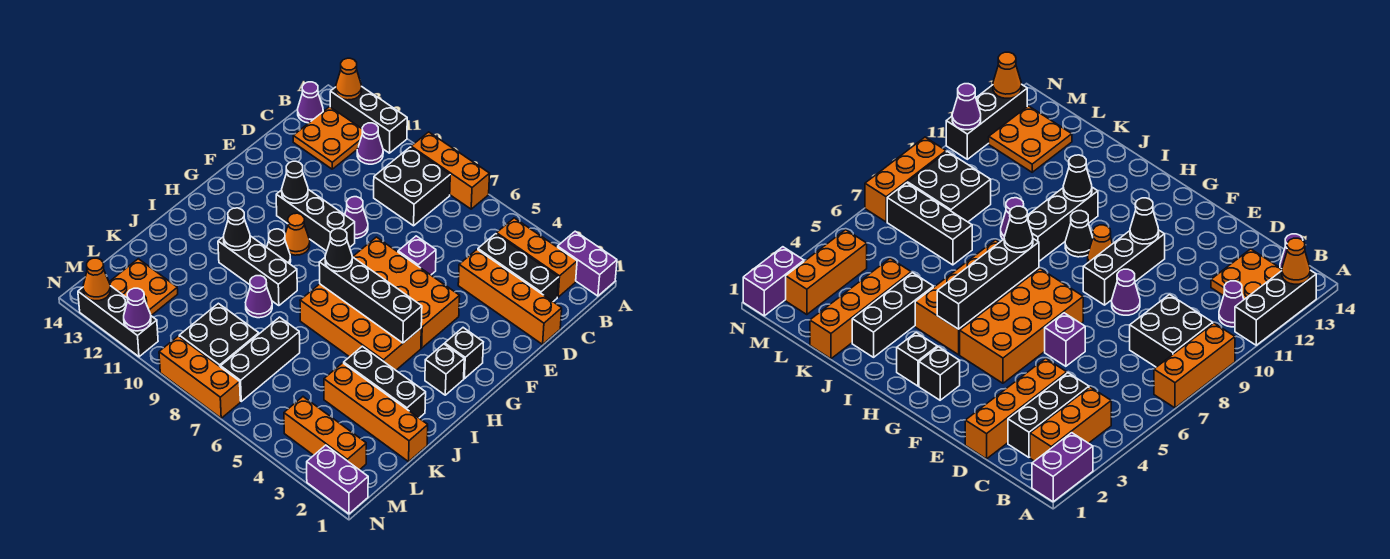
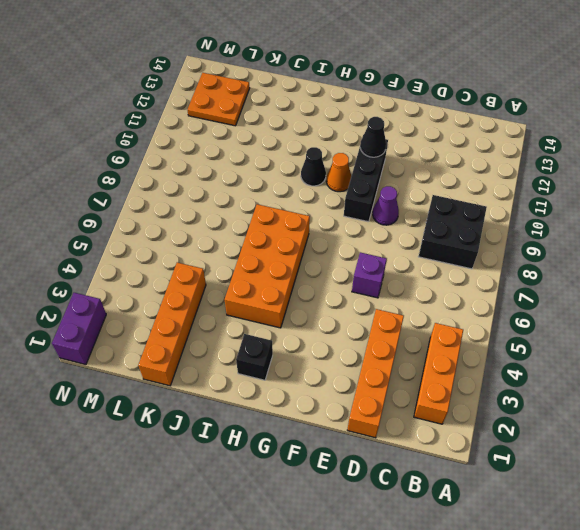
none -> purple brick A1:A2 level 1
none -> orange brick A7:A9 level 1
none -> black brick A11:A13 level 1
none -> purple cone B11 level 1

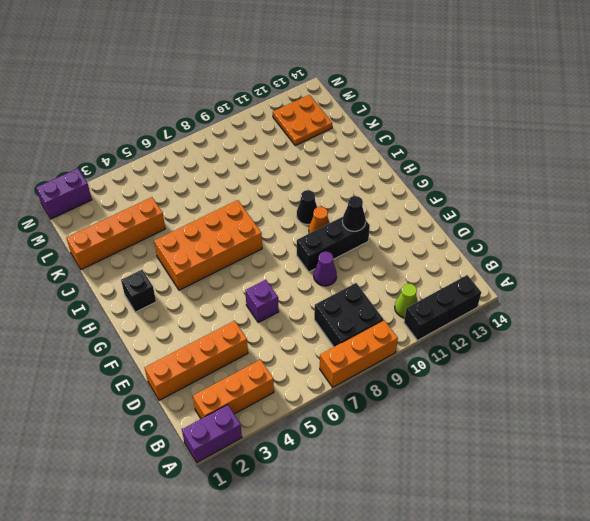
lime cone B11 level 1 -> purple cone B11 level 1
none -> orange plate B12:C13 level 1
none -> purple cone B14 level 1
none -> black brick C2:C4 level 1
none -> orange brick F4:G7 level 1

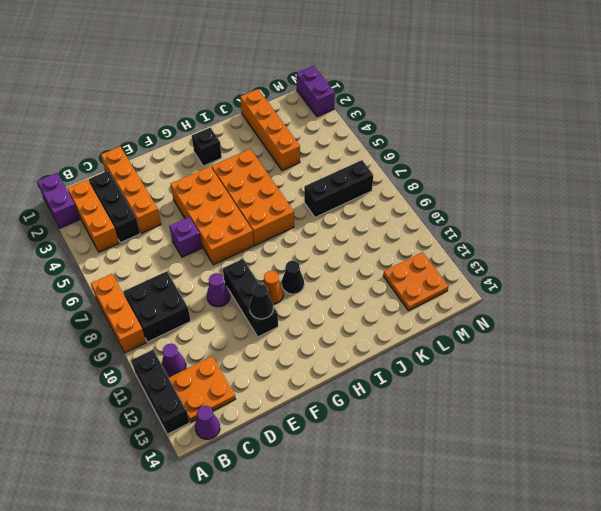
none -> black brick G2 level 1
none -> black brick I9:I11 level 1
none -> black brick J2:J4 level 1
none -> purple cone J9 level 1

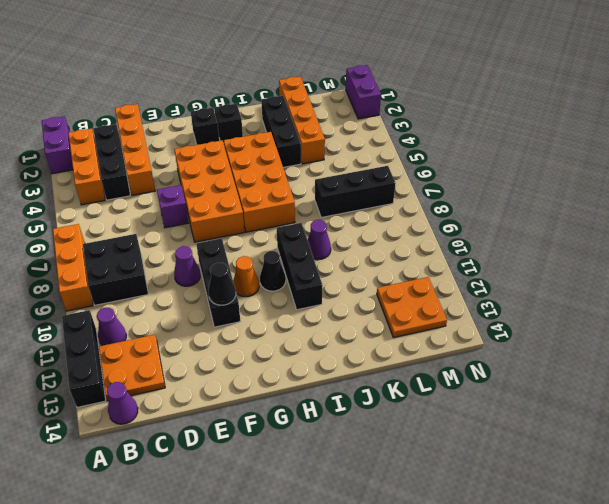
none -> black brick L8:M9 level 1
none -> orange brick M2:M4 level 1
none -> orange brick N7:N9 level 1
none -> black brick N11:N13 level 1

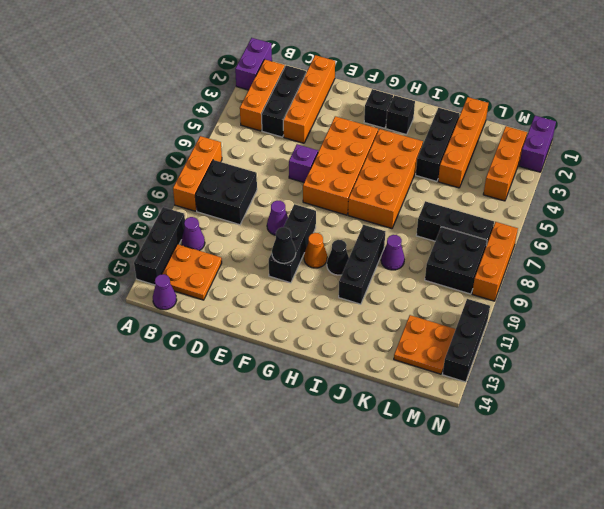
none -> orange cone A13 level 2
none -> black brick H4:H7 level 2
none -> black cone I11 level 2
none -> purple cone N11 level 2

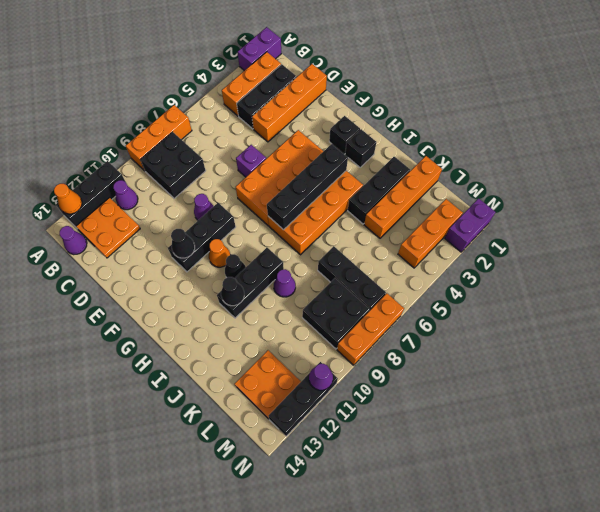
none -> orange cone N13 level 2
none -> black cone H7 level 3

